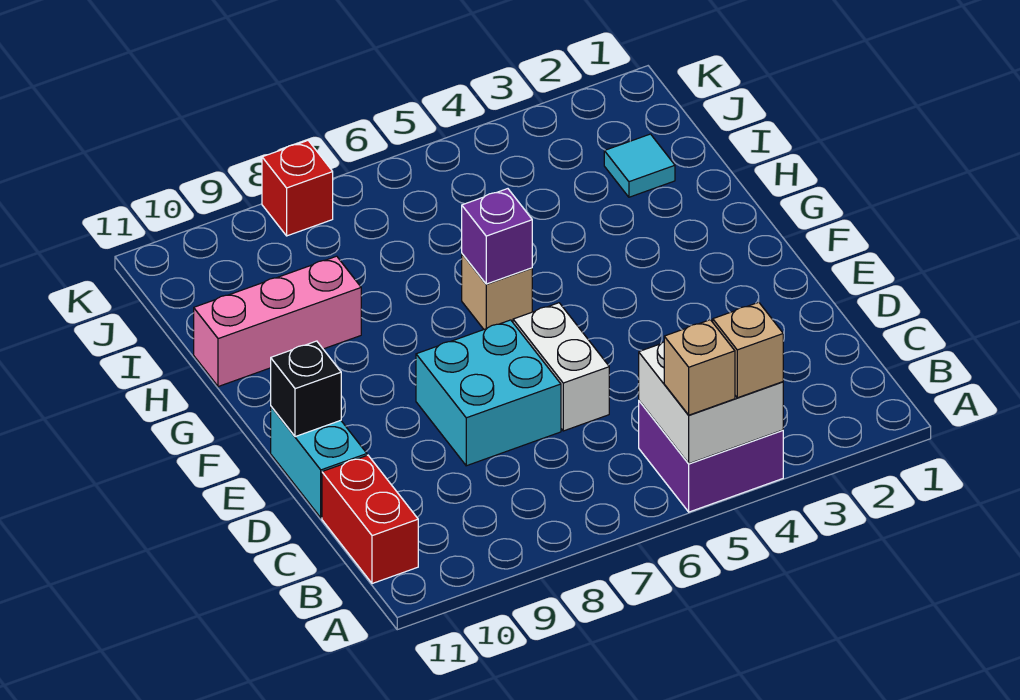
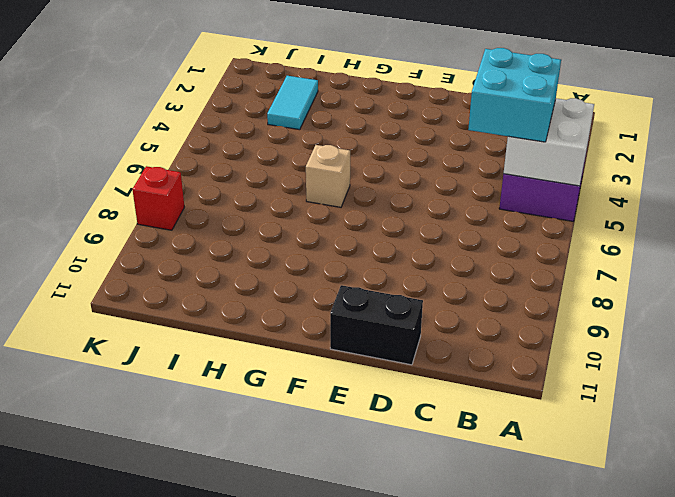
cyan brick B4:C5 level 3 -> cyan brick D7:E8 level 1
black brick D11:E11 level 1 -> cyan brick D11:E11 level 1
cyan tile I2:I3 level 1 -> cyan tile I2 level 1
none -> red brick B11:C11 level 1
none -> white brick D6:E6 level 1
none -> pink brick H9:H11 level 1

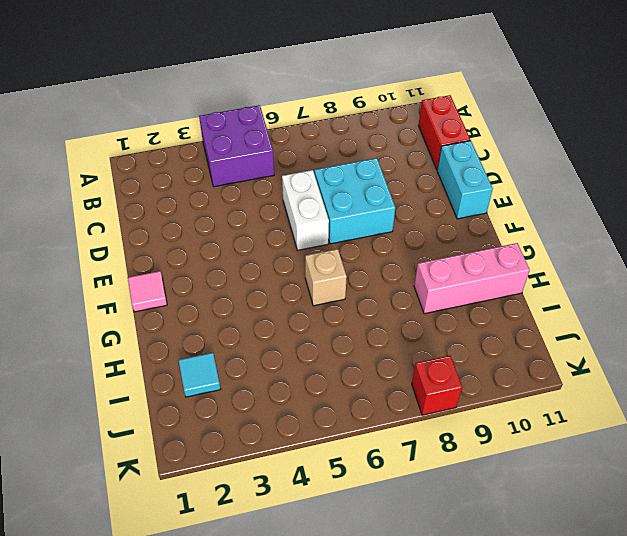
pink tile F1 level 1 -> none
none -> white brick A4:B5 level 2
none -> black brick E11 level 2
none -> purple brick G6 level 2

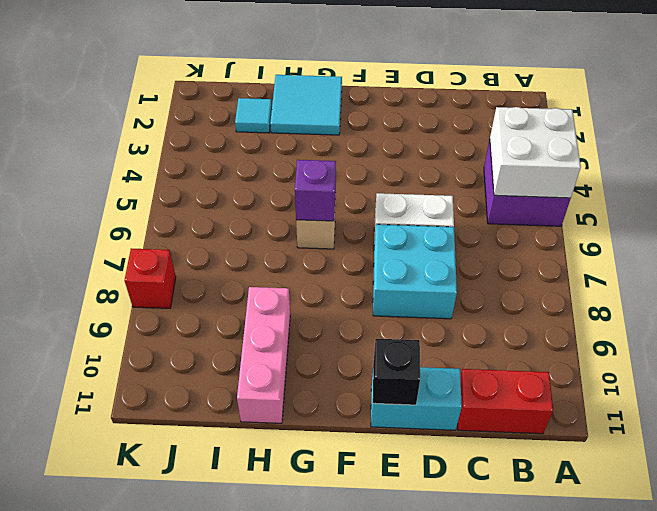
cyan tile G1:H2 level 1 -> none
none -> tan brick A4 level 3
none -> tan brick A5 level 3

